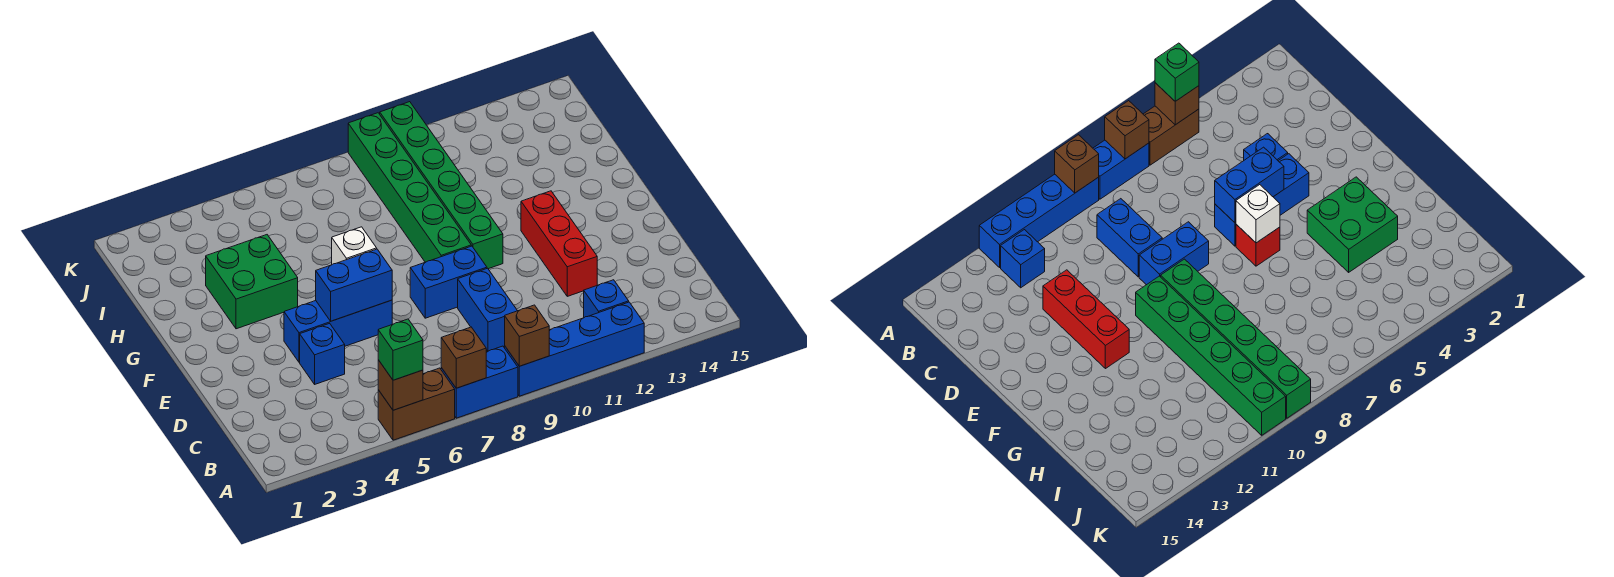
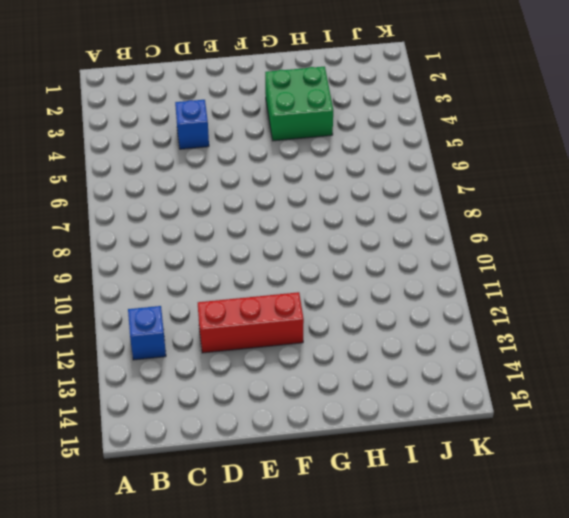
none -> brown brick A5:A6 level 1
none -> blue brick A7:A8 level 1
none -> blue brick A9:A12 level 1

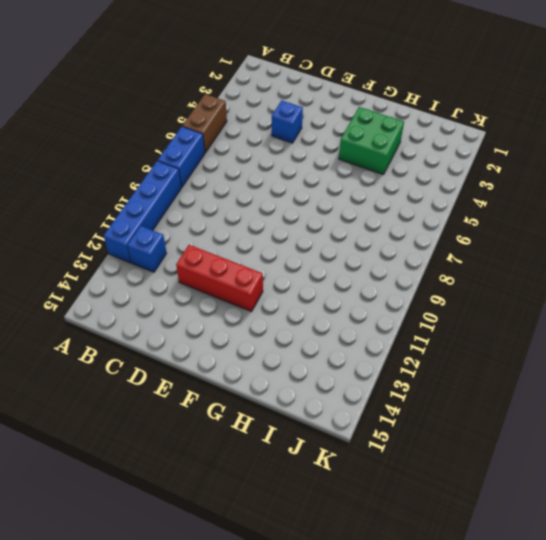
none -> blue brick C9:D9 level 1
none -> blue brick E4:E6 level 1
none -> blue brick E8:E9 level 1

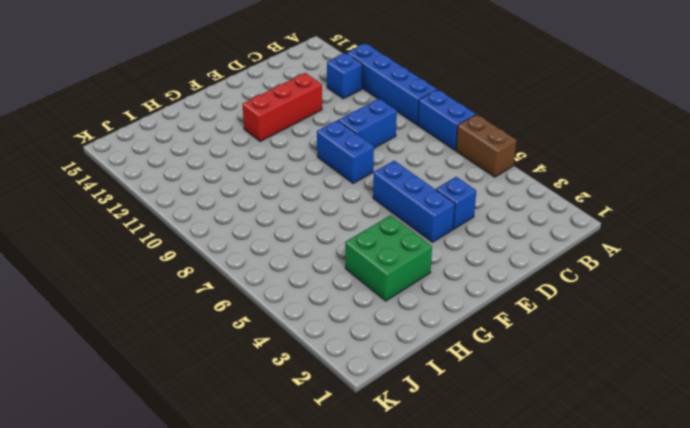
none -> red brick F6 level 1
none -> green brick F9:K9 level 1
none -> green brick F10:K10 level 1

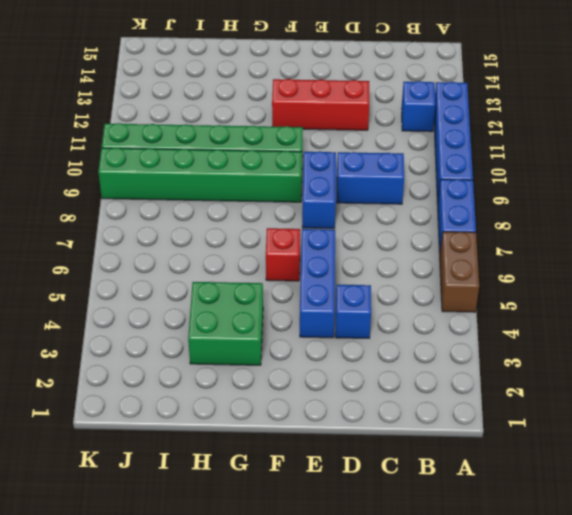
none -> brown brick A5 level 2
none -> brown brick A7 level 2
none -> brown brick A9 level 2

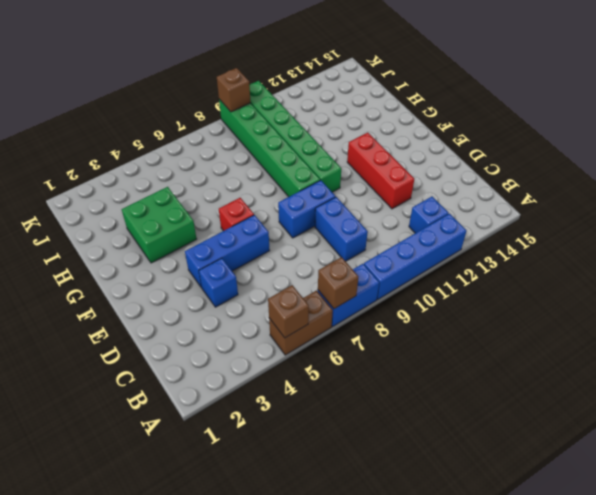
brown brick K9 level 2 -> brown brick A9 level 2
none -> blue brick E5:E6 level 2
none -> white brick F6 level 2
none -> green brick A5 level 3

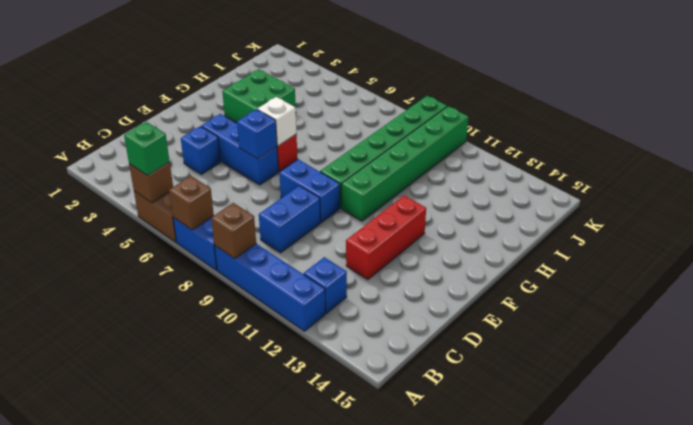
blue brick E6 level 2 -> blue brick E5:E6 level 2

